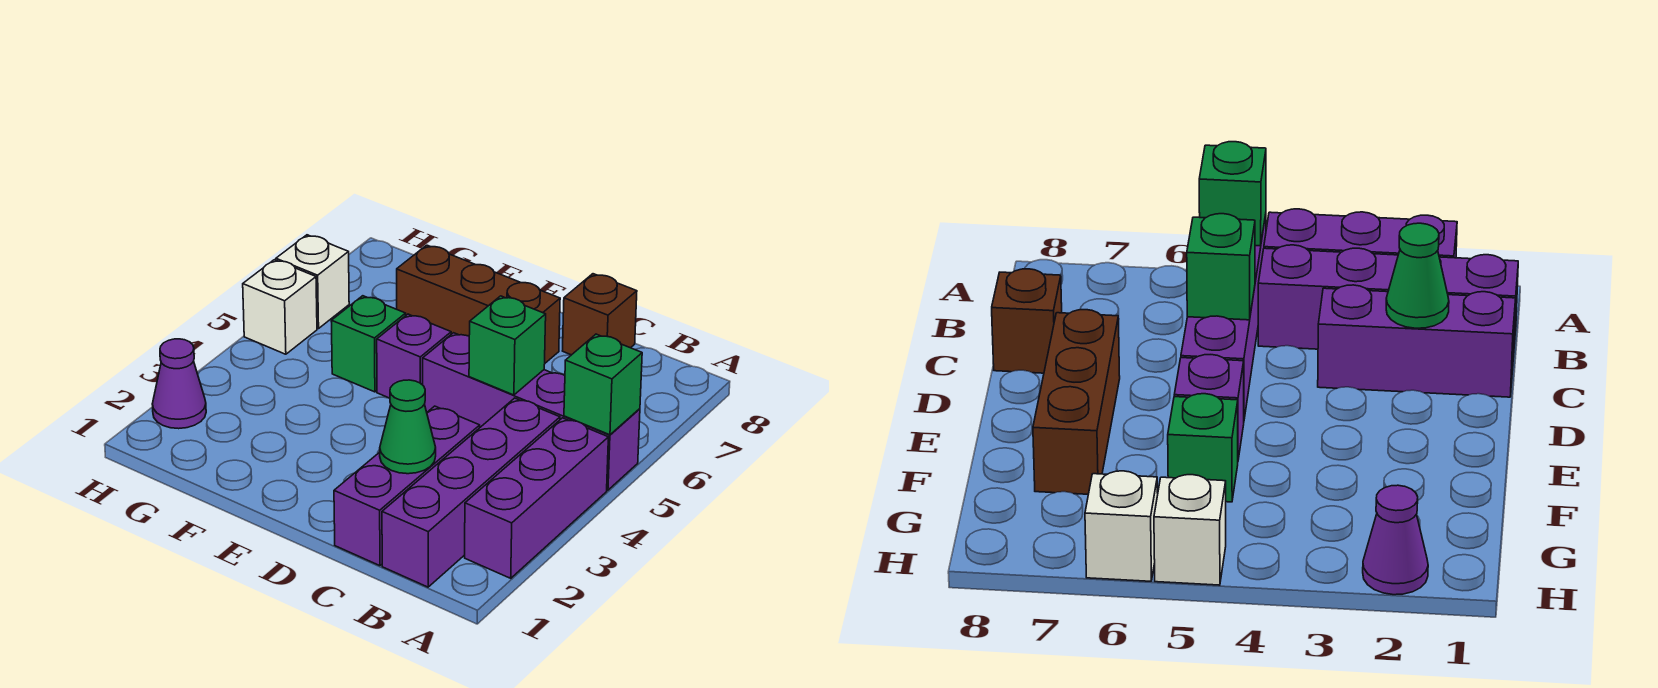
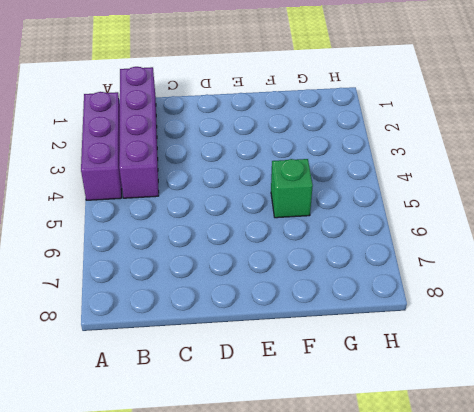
none -> purple brick A5:D5 level 1
none -> purple brick C1:C3 level 1
none -> brown brick C8 level 1

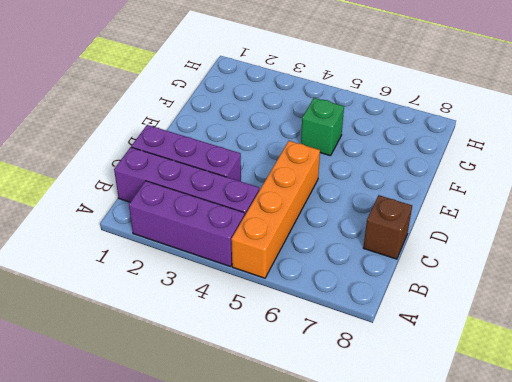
orange brick A5:D5 level 1 -> purple brick A5:D5 level 1
none -> brown brick D7:F7 level 1
none -> purple brick E5 level 1
none -> purple cone H2 level 1

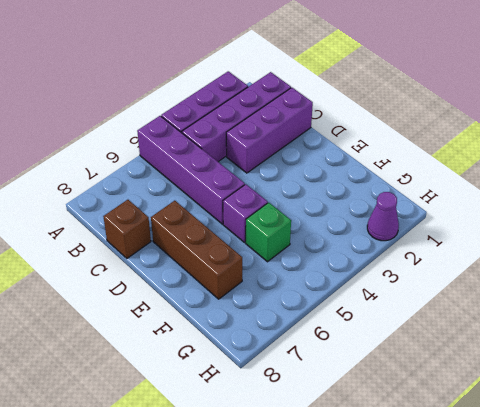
none -> white brick H5 level 1
none -> white brick H6 level 1
none -> green brick A5 level 2

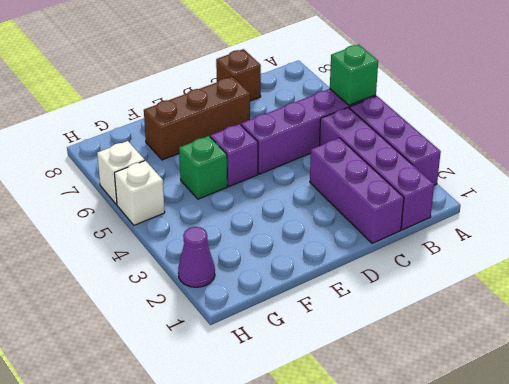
none -> green cone C2 level 2
none -> green brick C5 level 2

